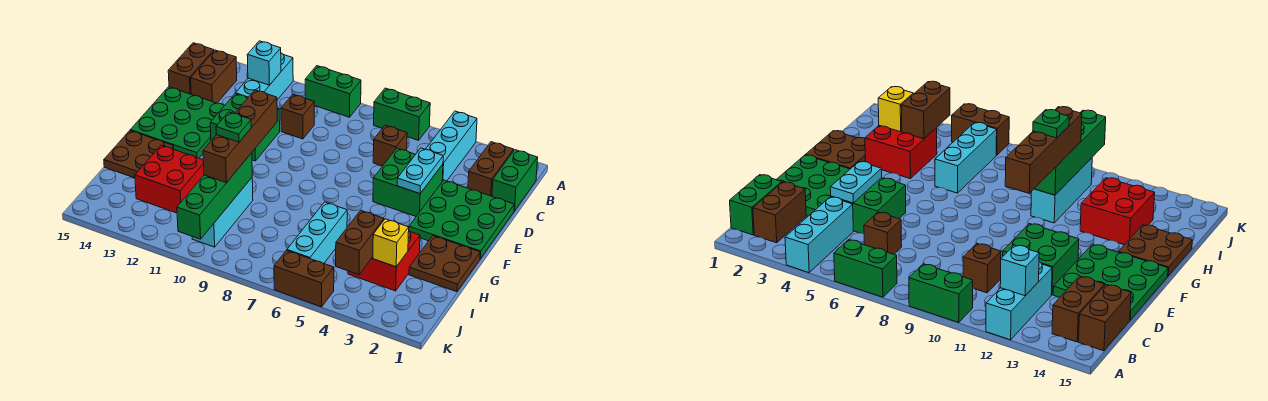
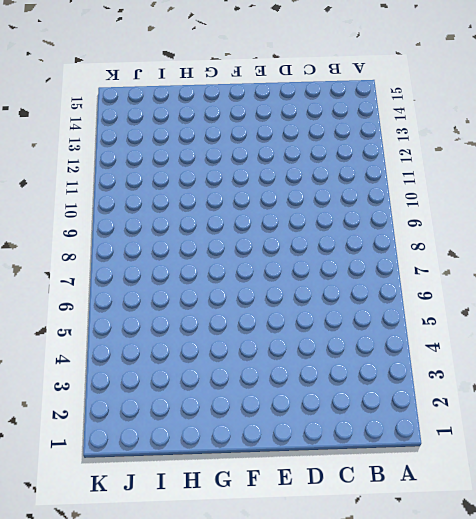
none -> cyan brick A4:C4 level 1
none -> green brick A6:A7 level 1
none -> green brick A9:A10 level 1

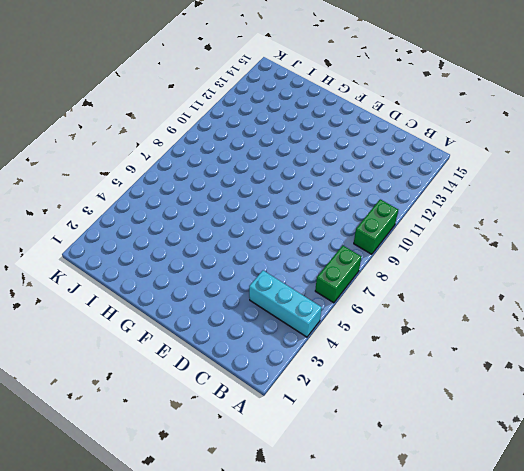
none -> cyan brick A12:C12 level 1
none -> green brick B1:C1 level 1
none -> brown brick B2:C2 level 1

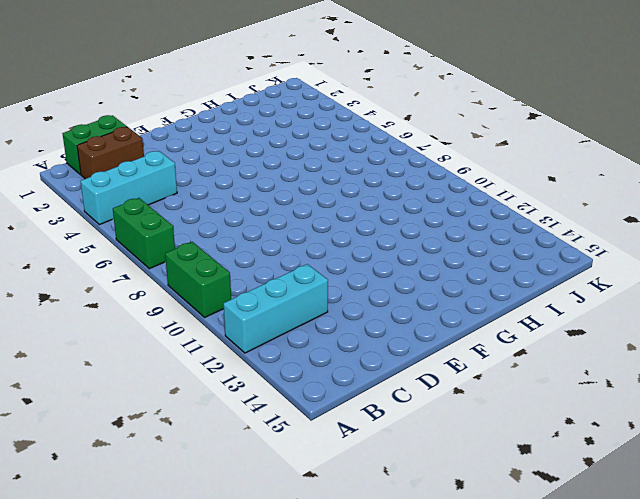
none -> brown brick B14:C14 level 1
none -> brown brick B15:C15 level 1
none -> brown brick C6 level 1

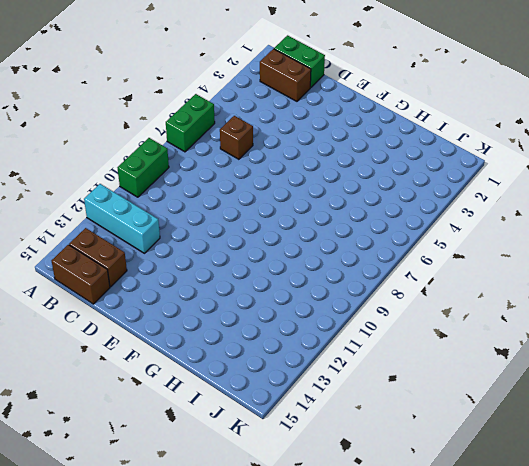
none -> cyan brick A4:C4 level 1
none -> brown brick C10 level 1
none -> green plate D1:F3 level 1

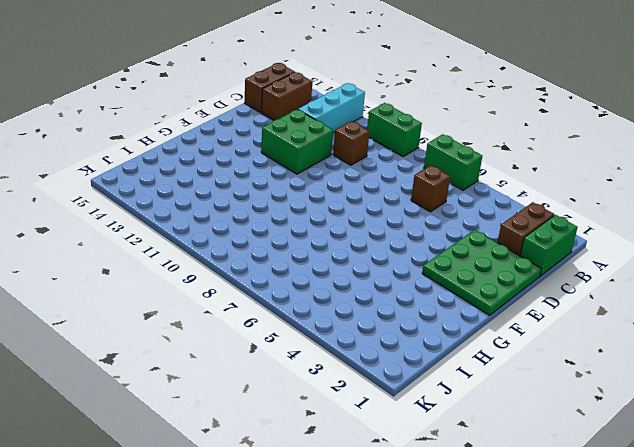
none -> cyan brick A4:C4 level 1
none -> green brick D4:E5 level 1
none -> green plate D13:F15 level 1

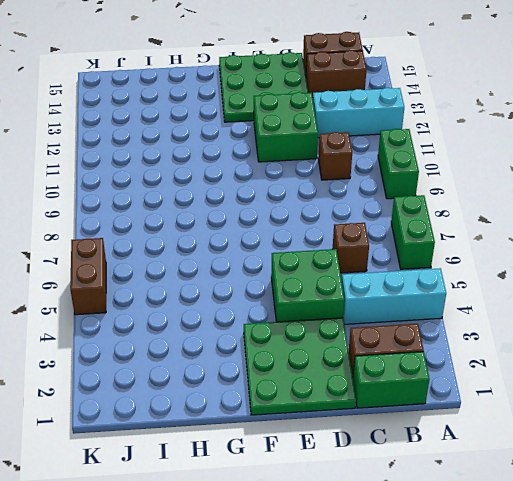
none -> brown plate G1:H2 level 1
none -> brown plate G14:H15 level 1
none -> red brick H3:I4 level 1

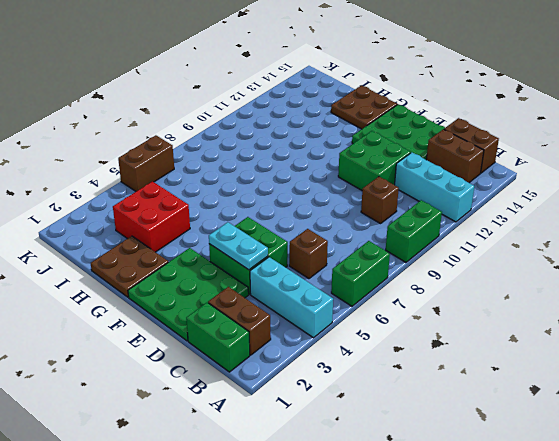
none -> cyan brick H6:J6 level 1
none -> cyan brick H10:J10 level 1
none -> red brick H12:I13 level 1

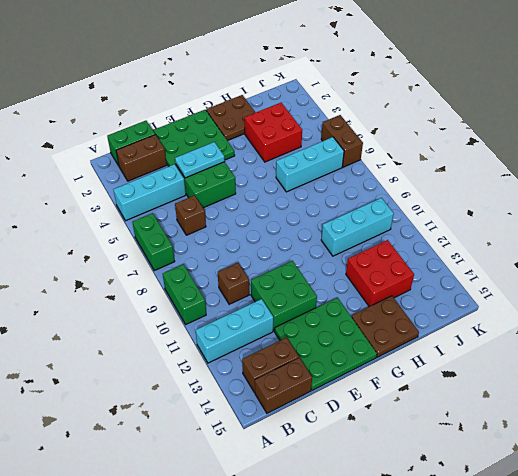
none -> cyan brick B12 level 2
none -> green brick H10:K10 level 2
none -> yellow brick I3 level 2

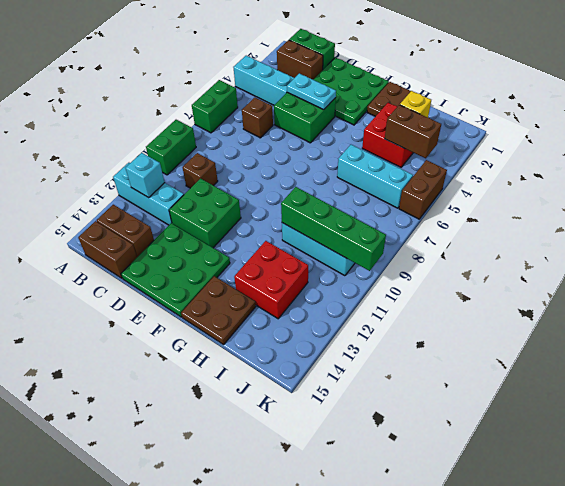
none -> brown brick F10:I10 level 3
none -> green plate H10 level 4

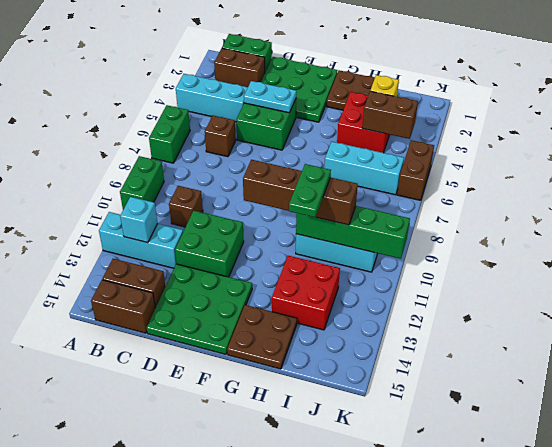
green plate H10:H11 level 4 -> green plate H10 level 4

